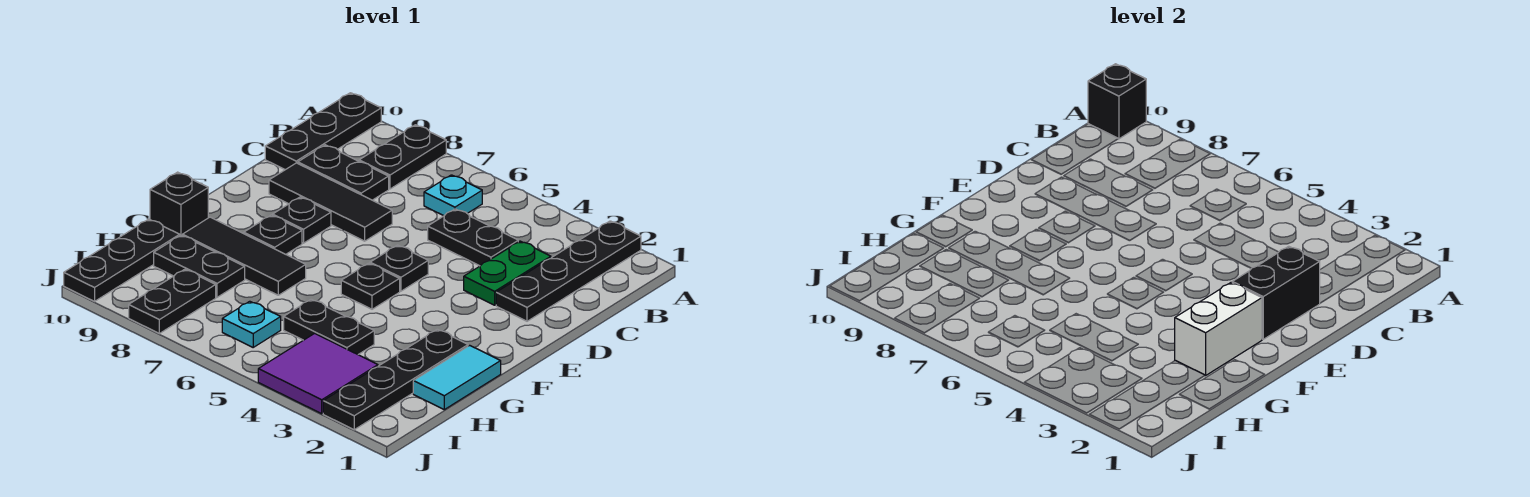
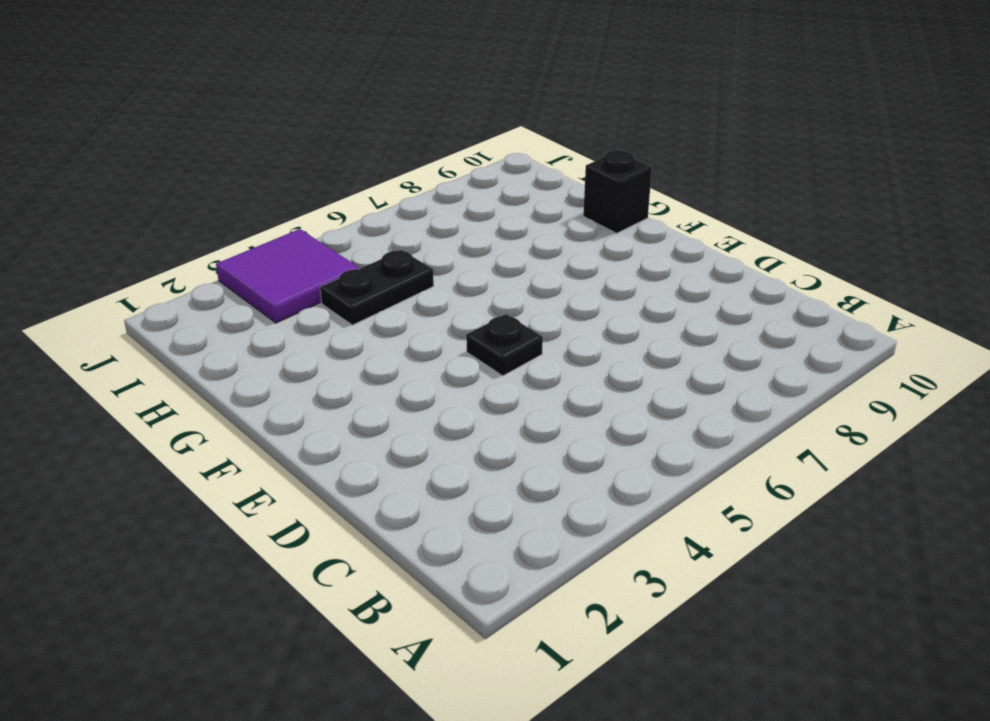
none -> black plate A2:D2 level 1
none -> black plate A8:B8 level 1
none -> black plate A10:C10 level 1

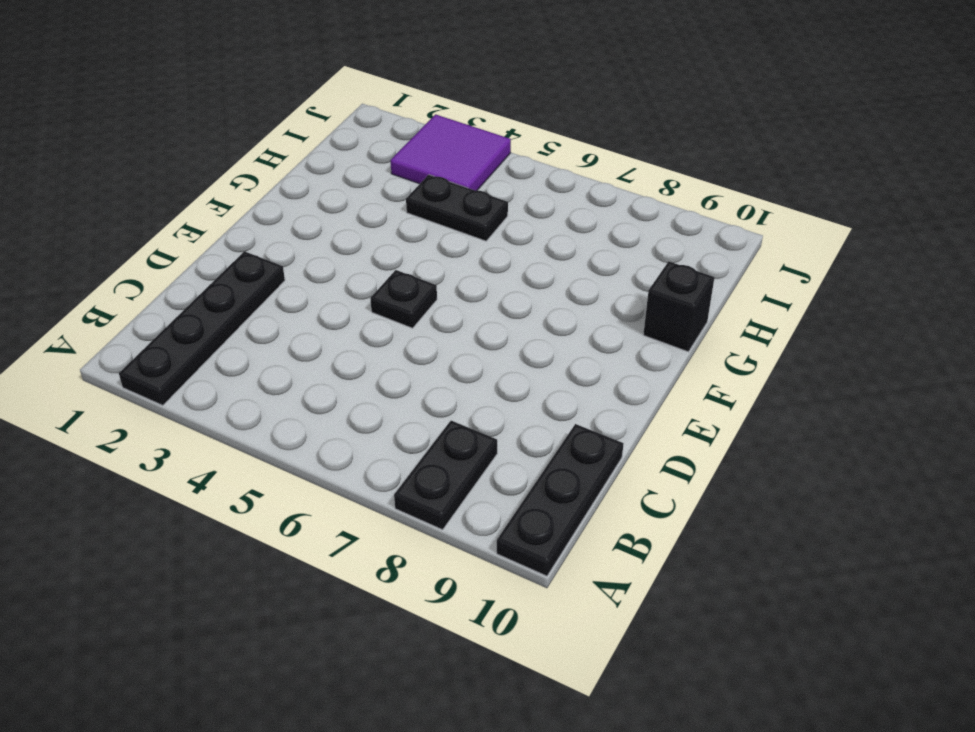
none -> cyan plate B6 level 1
none -> green plate C3:D3 level 1
none -> black plate C4:C5 level 1

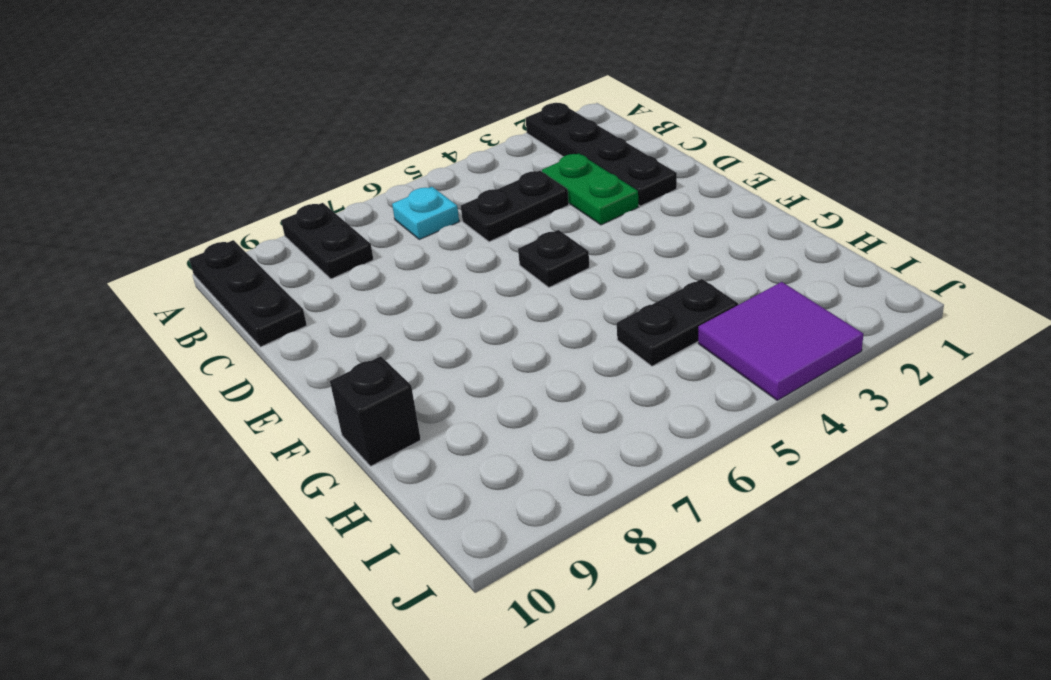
none -> black plate C8:C9 level 1
none -> black tile D7:D9 level 1
none -> black plate E8 level 1

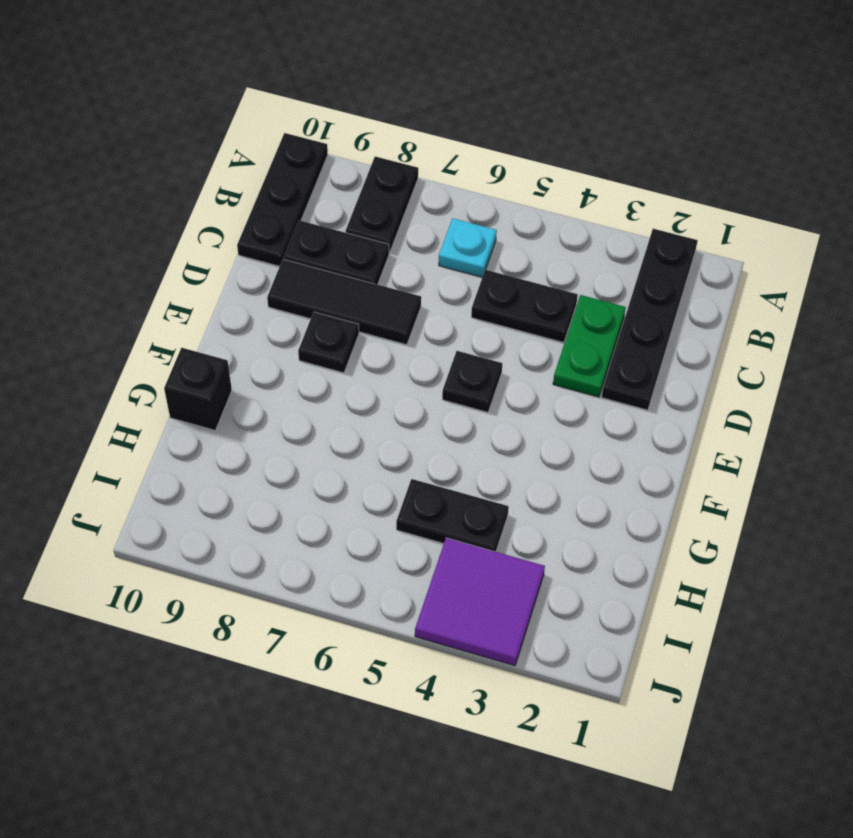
none -> black plate F5 level 1
none -> black plate F8 level 1
none -> cyan tile G1:H1 level 1

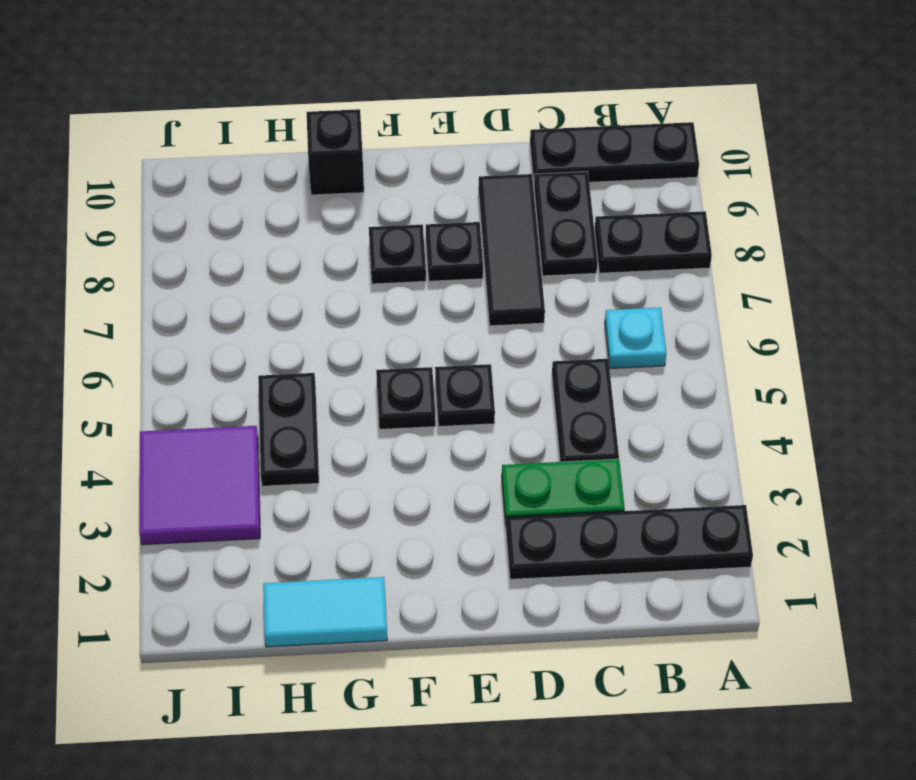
none -> black plate G2:J2 level 1
none -> black tile G7:G9 level 1
none -> black plate H8:H9 level 1

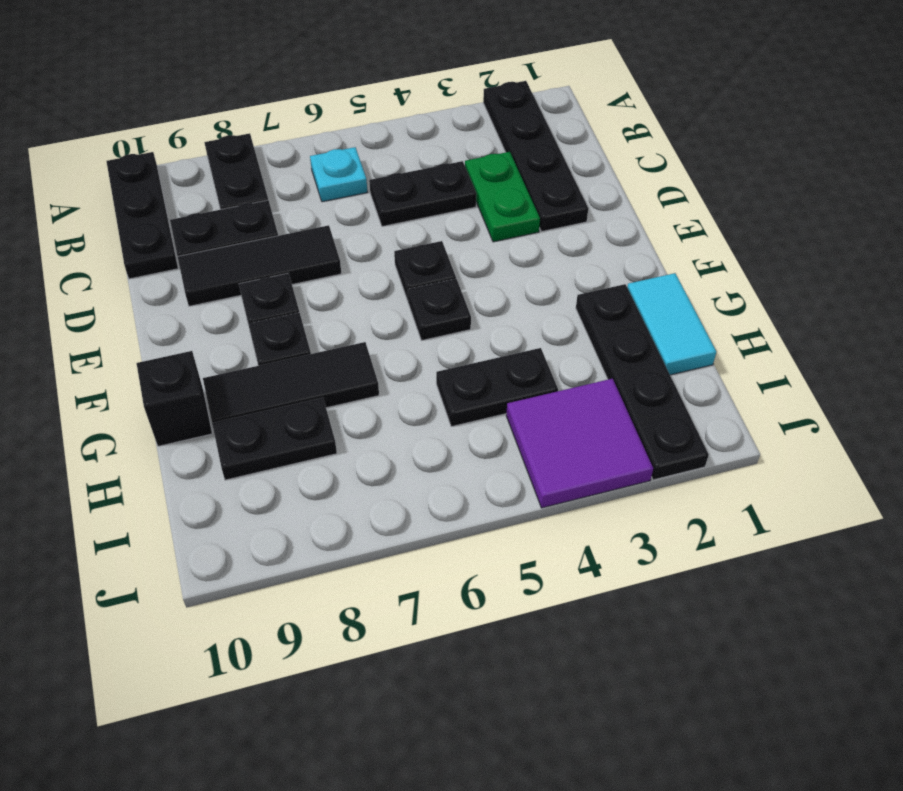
none -> black plate H10:J10 level 1
none -> cyan plate I6 level 1
none -> black plate I8:J8 level 1

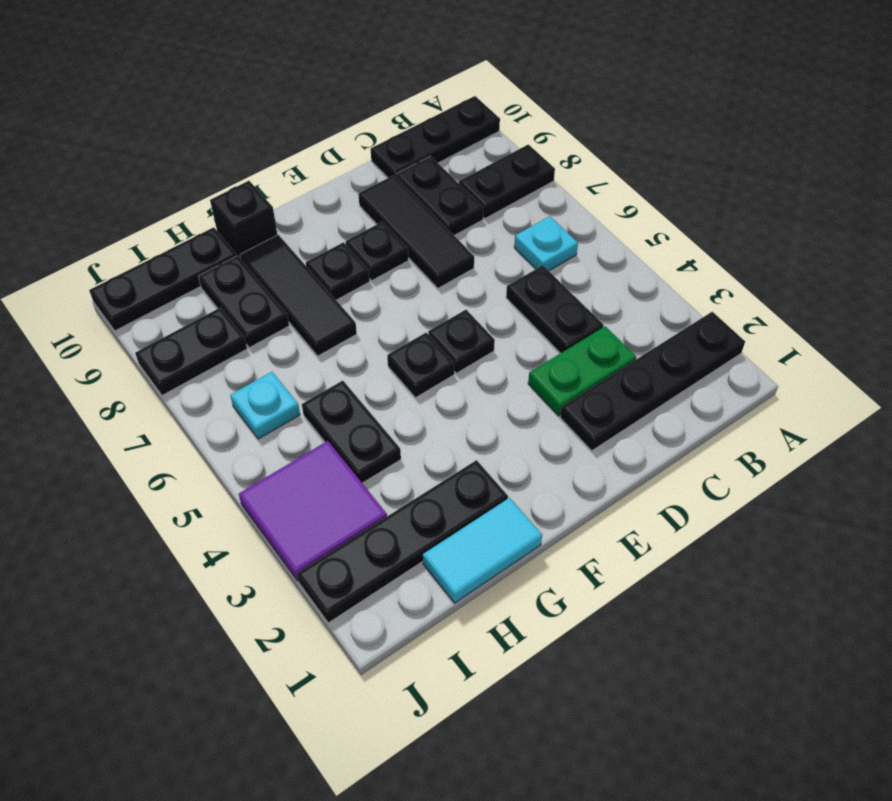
none -> black brick A10 level 2
none -> black brick D2:E2 level 2
none -> white brick F2:G2 level 2

